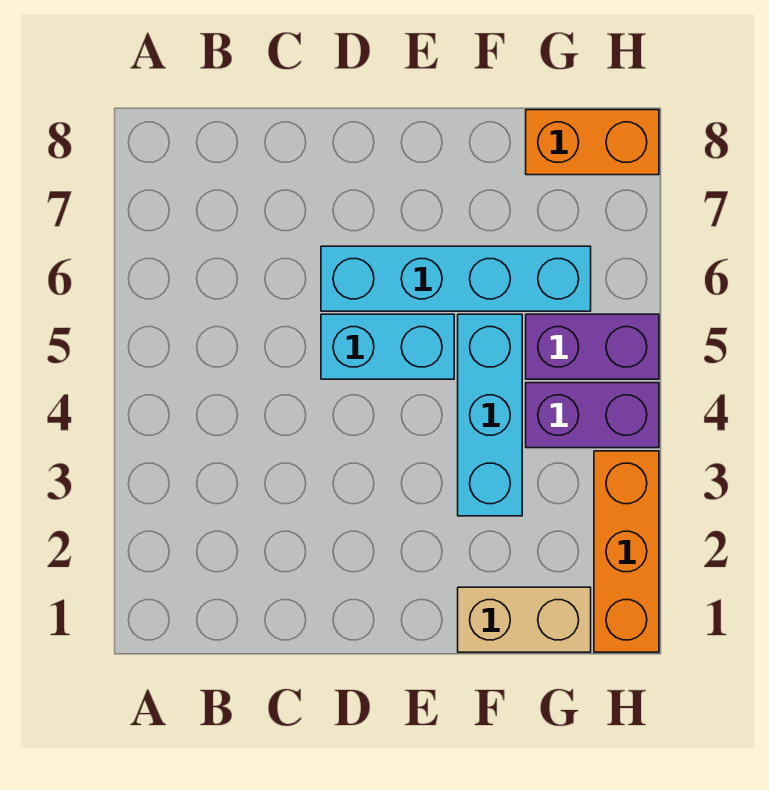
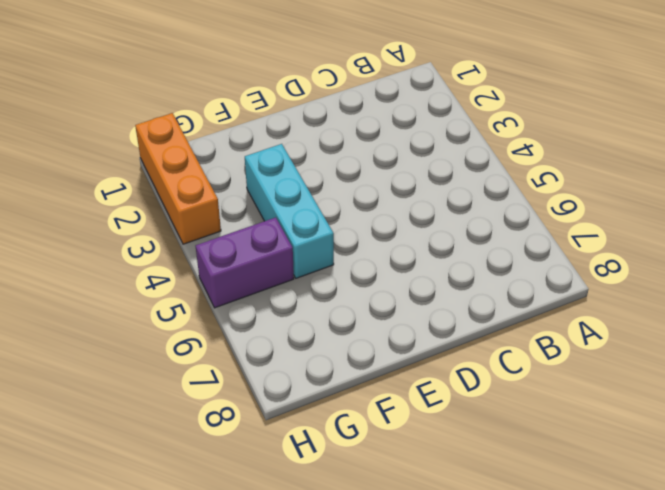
none -> cyan brick D5:E5 level 1
none -> cyan brick D6:G6 level 1

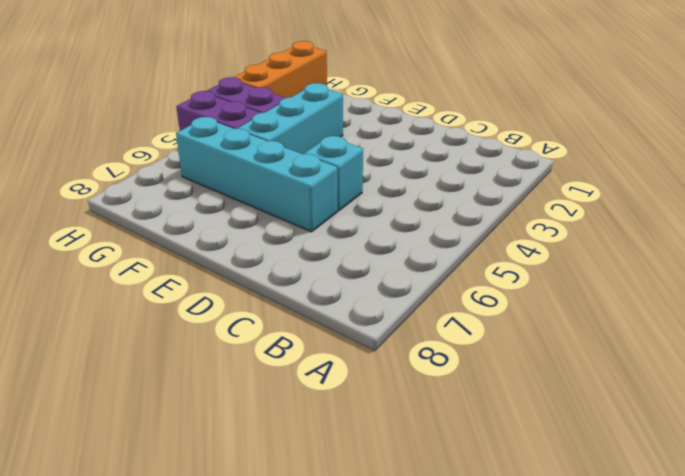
cyan brick D5 level 1 -> cyan brick D5:E5 level 1
none -> tan brick F1:G1 level 1
none -> orange brick G8:H8 level 1

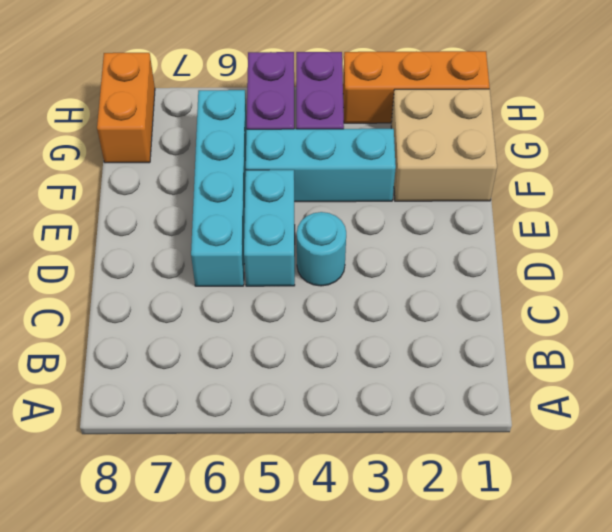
cyan round brick D4 level 1 -> none
tan brick F1:G2 level 1 -> tan brick F1:G1 level 1

